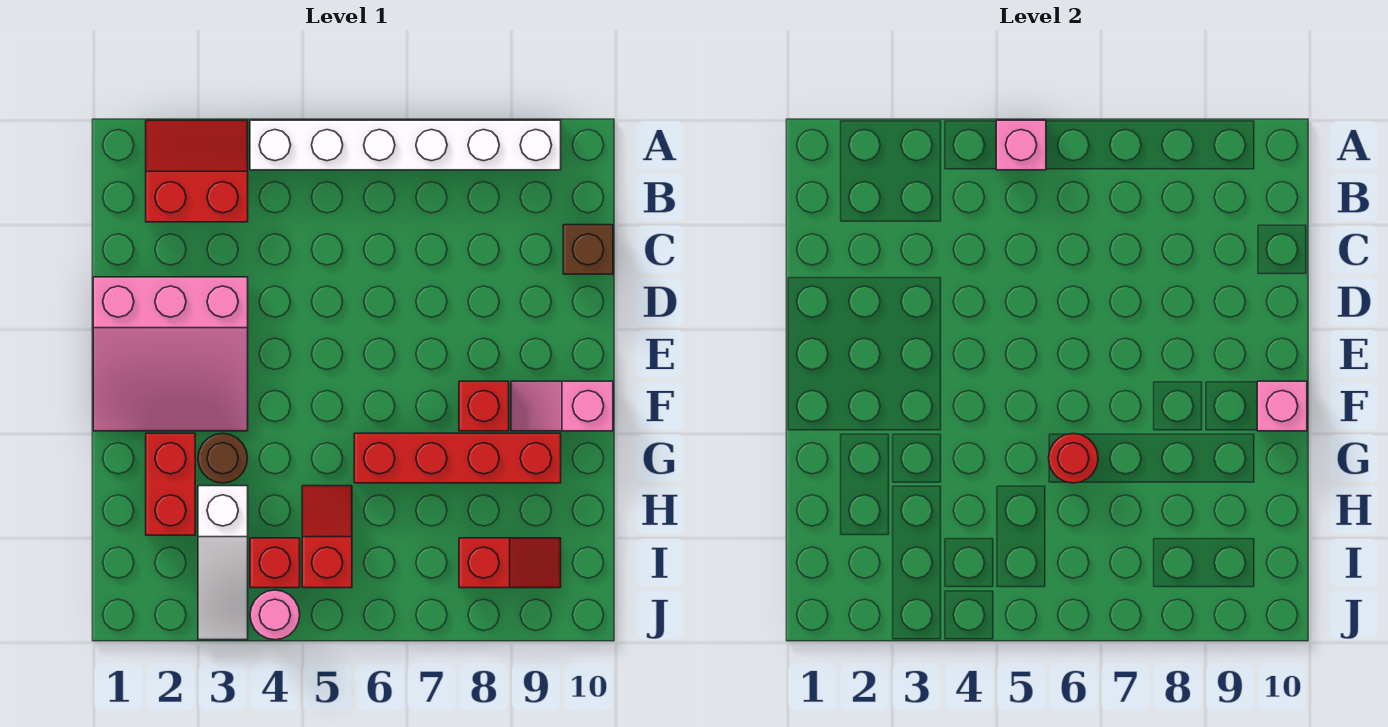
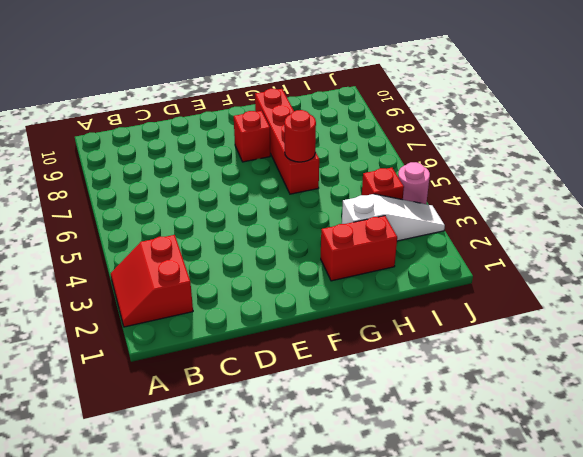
none -> white brick A4:A9 level 1
none -> brown brick C10 level 1
none -> pink slope D1:F3 level 1 top D

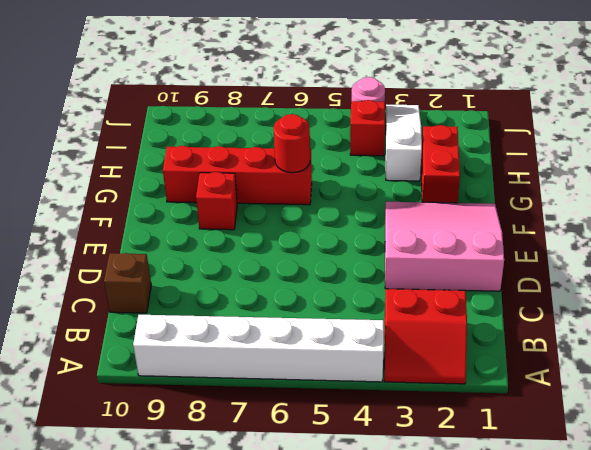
none -> pink slope F9:F10 level 1 top 10
none -> brown round brick G3 level 1
none -> red slope H5:I5 level 1 top I

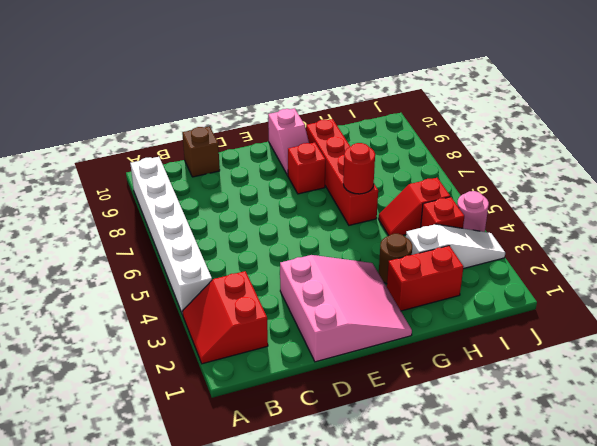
none -> red slope I8:I9 level 1 top 8
none -> pink brick A5 level 2
none -> pink brick F10 level 2

